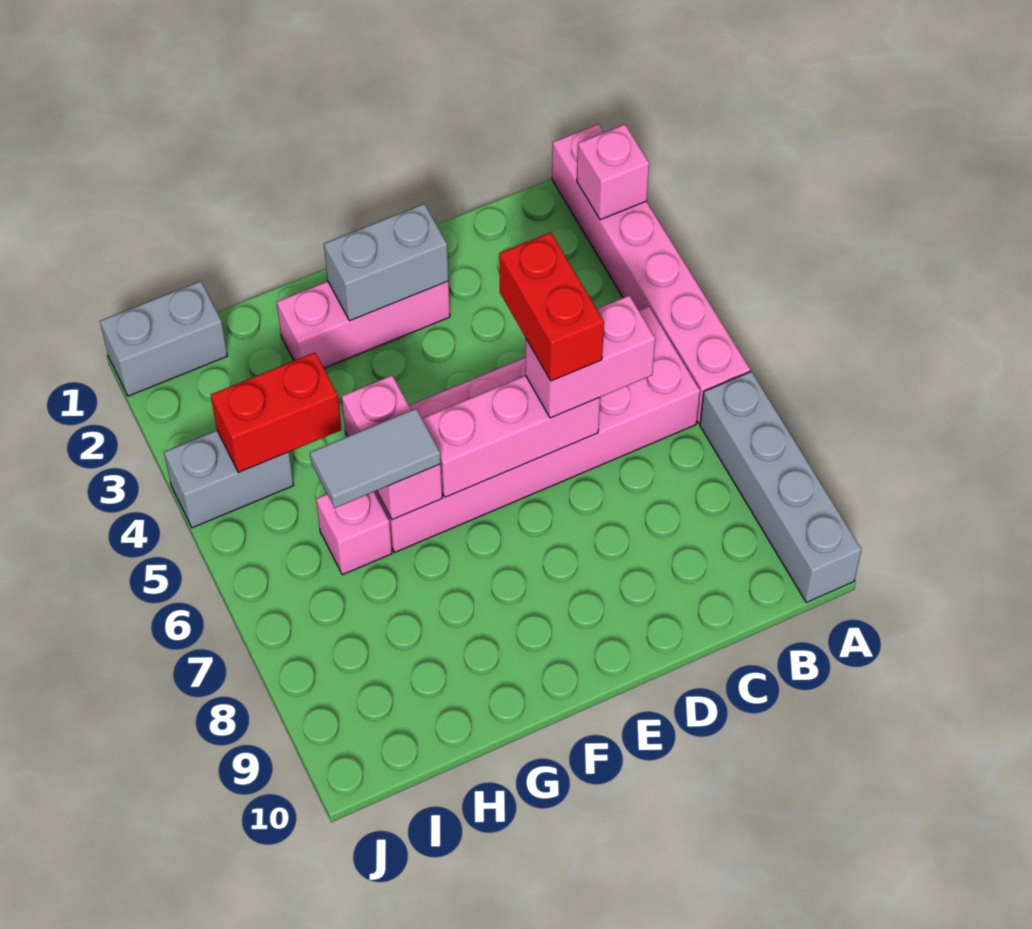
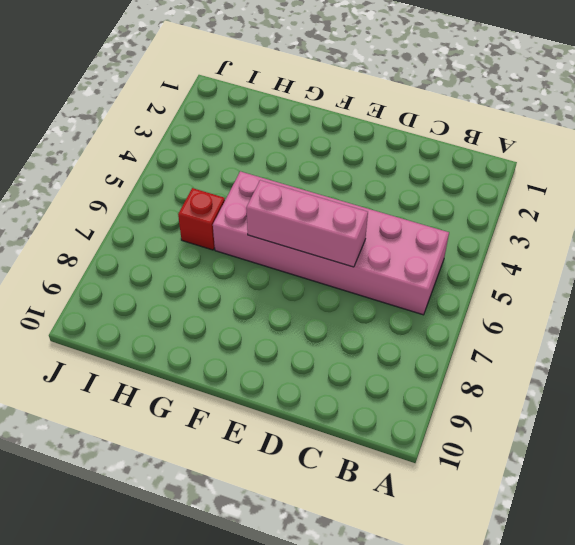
red brick H6 level 1 -> pink brick H6 level 1
none -> pink brick A1:A6 level 1
none -> grey brick A7:A10 level 1
none -> pink brick E2:G2 level 1

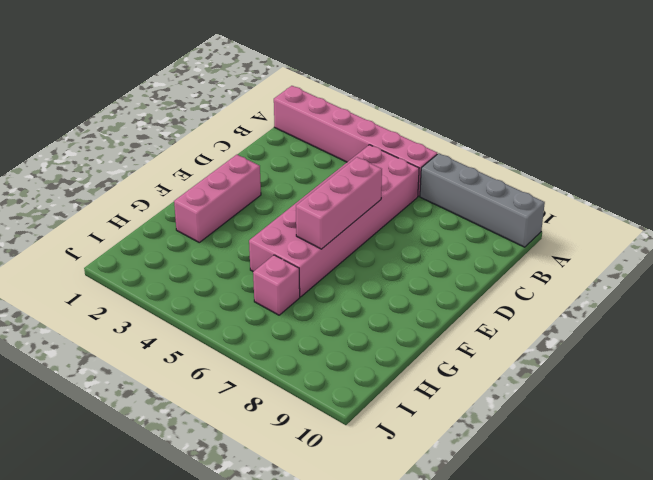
none -> grey brick I1:J1 level 1
none -> grey brick I4:J4 level 1
none -> pink brick A2 level 2

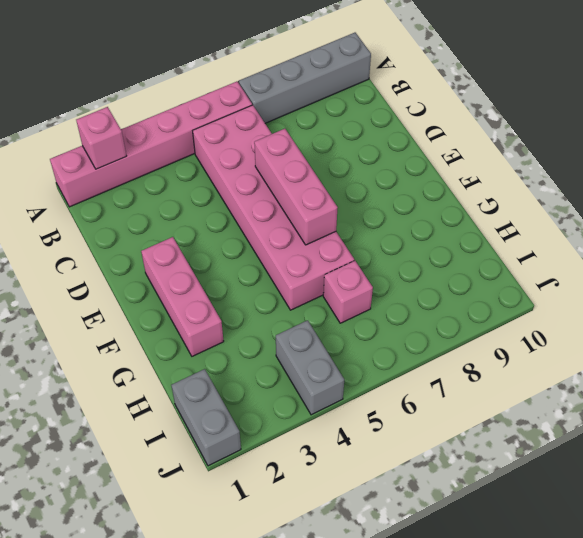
none -> grey brick E2:F2 level 2
none -> pink brick G5:G6 level 2
none -> red brick H4:I4 level 2

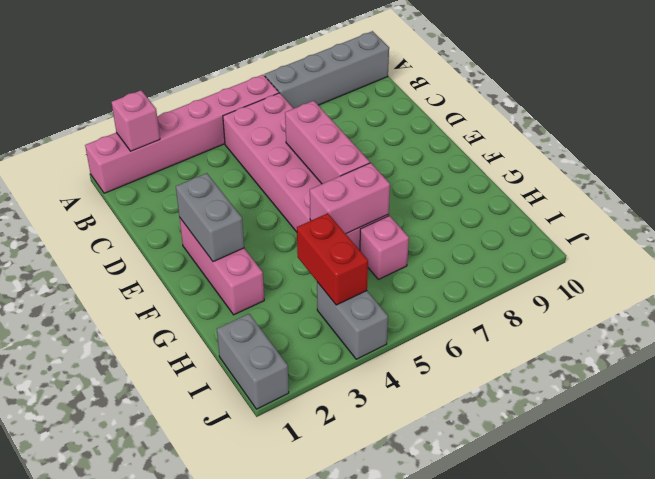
none -> pink brick C6:D6 level 3
none -> grey tile G6:H6 level 3
none -> red brick D5:D6 level 4

